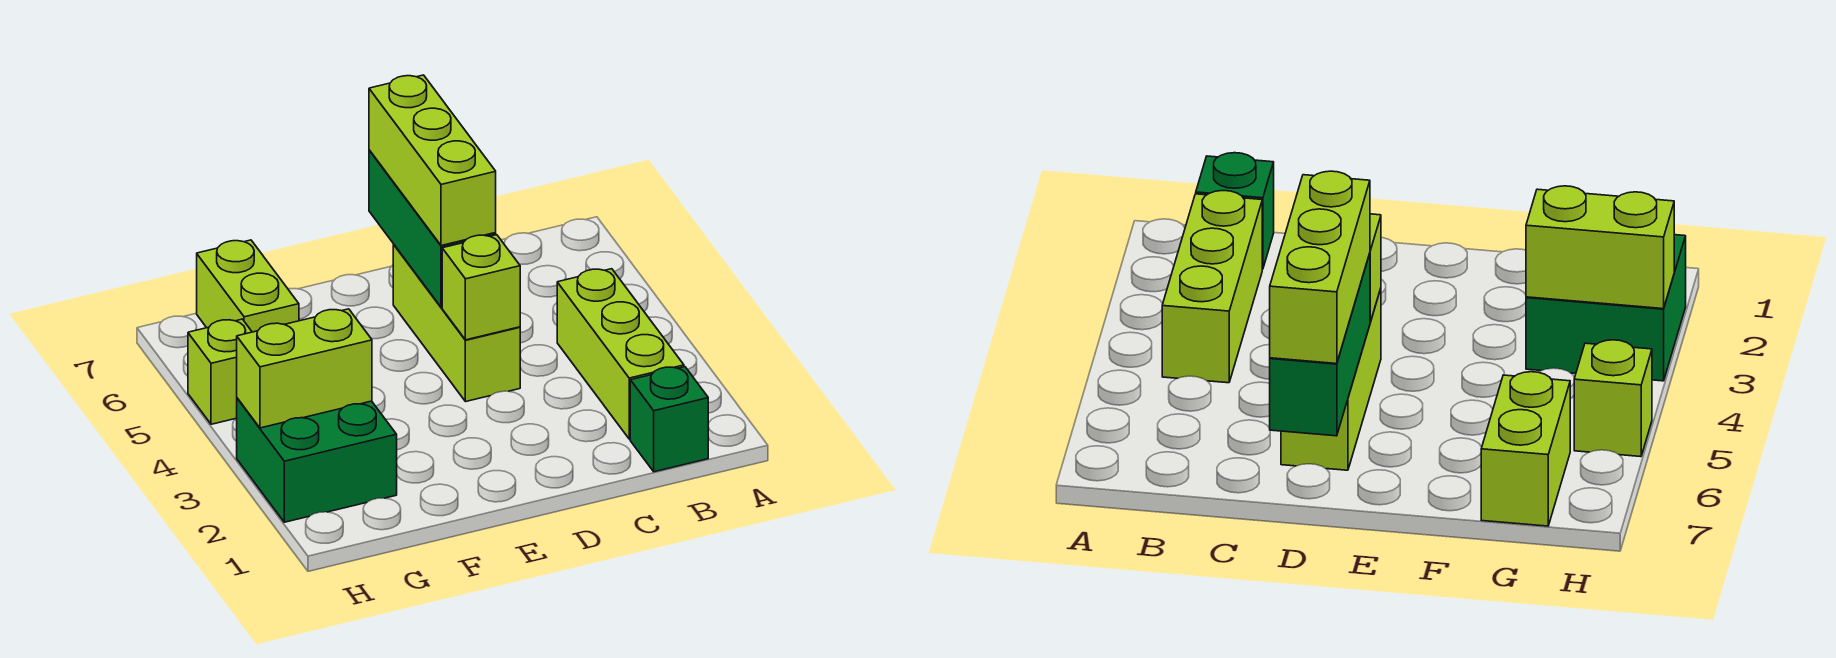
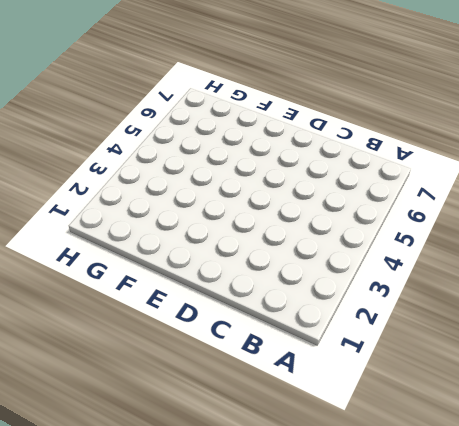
none -> green brick B1 level 1
none -> lime brick B2:B4 level 1

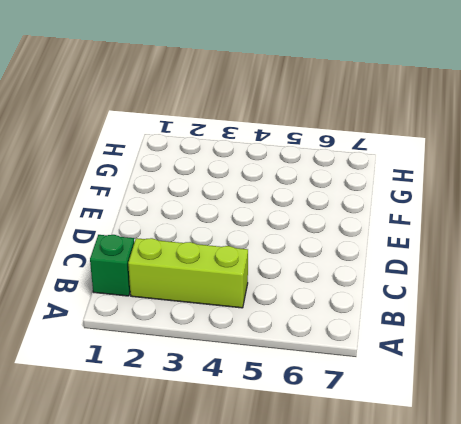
none -> lime brick D4:D6 level 1
none -> green brick G2:H3 level 1

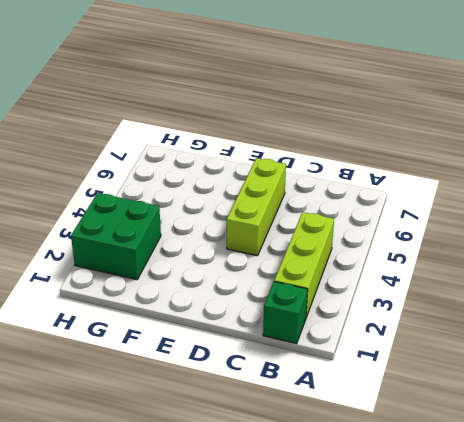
none -> lime brick G6:G7 level 1
none -> lime brick H5 level 1

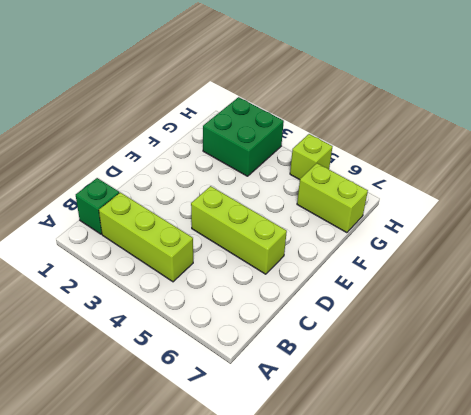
none -> lime brick D4 level 2
none -> green brick D5:D7 level 2

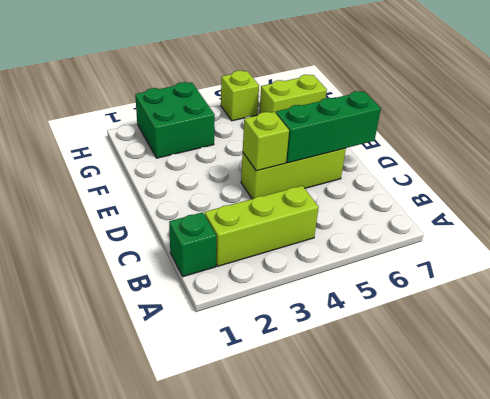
none -> lime brick G3:H3 level 2
none -> lime brick D5:D7 level 3

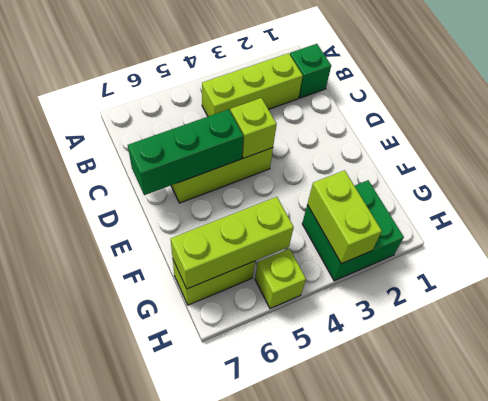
lime brick G5:G7 level 2 -> lime brick D5:D7 level 3

